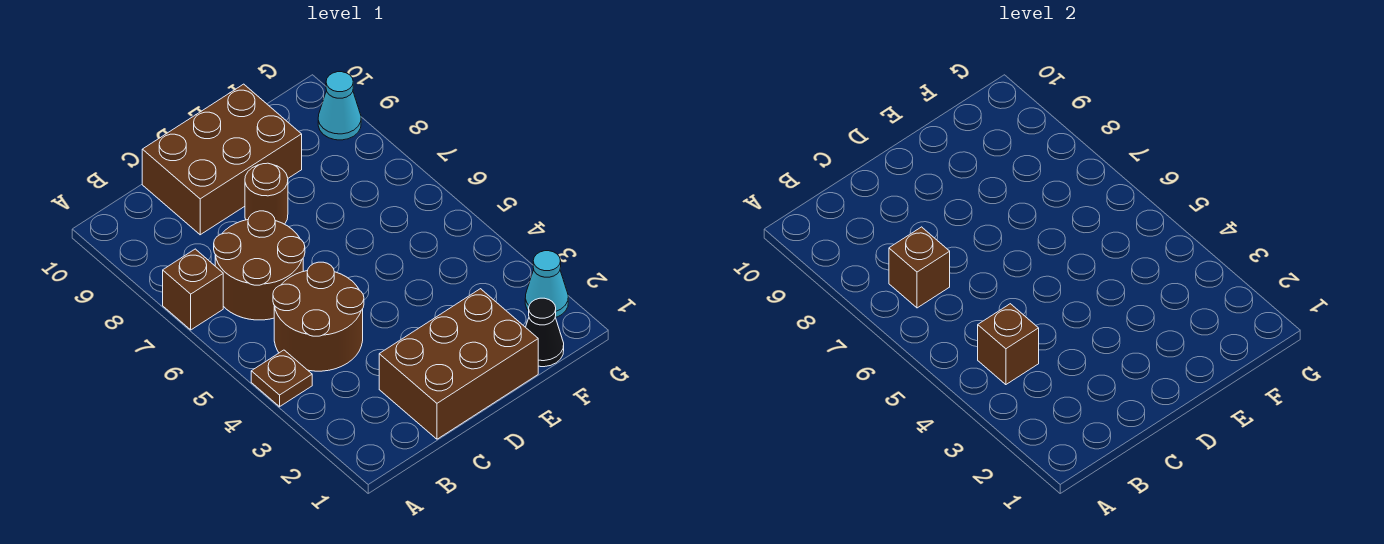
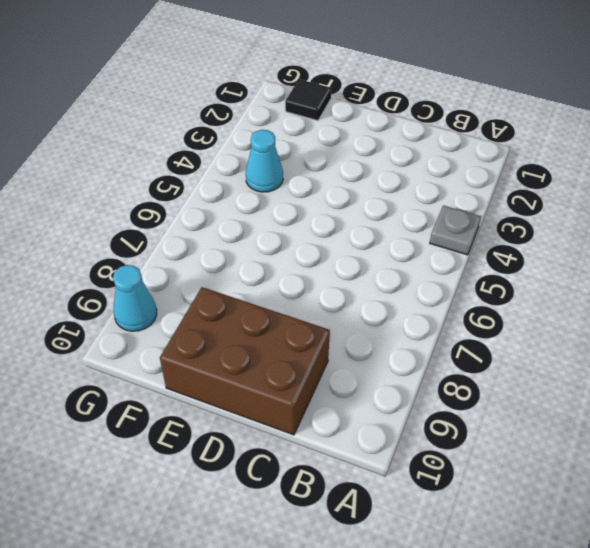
grey plate A4 level 1 -> brown plate A4 level 1
black tile F1 level 1 -> black cone F1 level 1
cyan cone F4 level 1 -> cyan cone G2 level 1
none -> brown brick A7 level 1
none -> brown round brick B4:C5 level 1
none -> brown round brick B6:C7 level 1

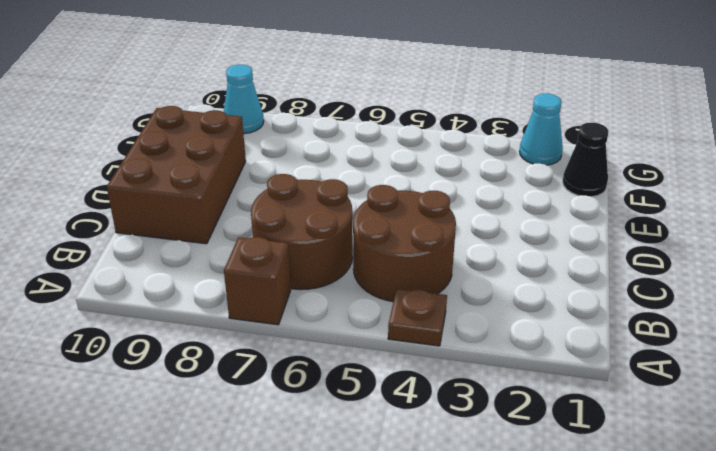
none -> brown brick C1:E2 level 1
none -> brown round brick D8 level 1
none -> brown brick B4 level 2

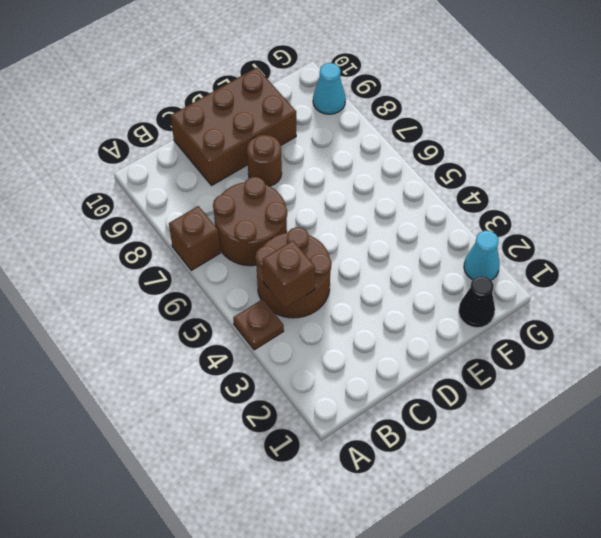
none -> brown brick C1:E2 level 1
none -> brown brick B7 level 2

